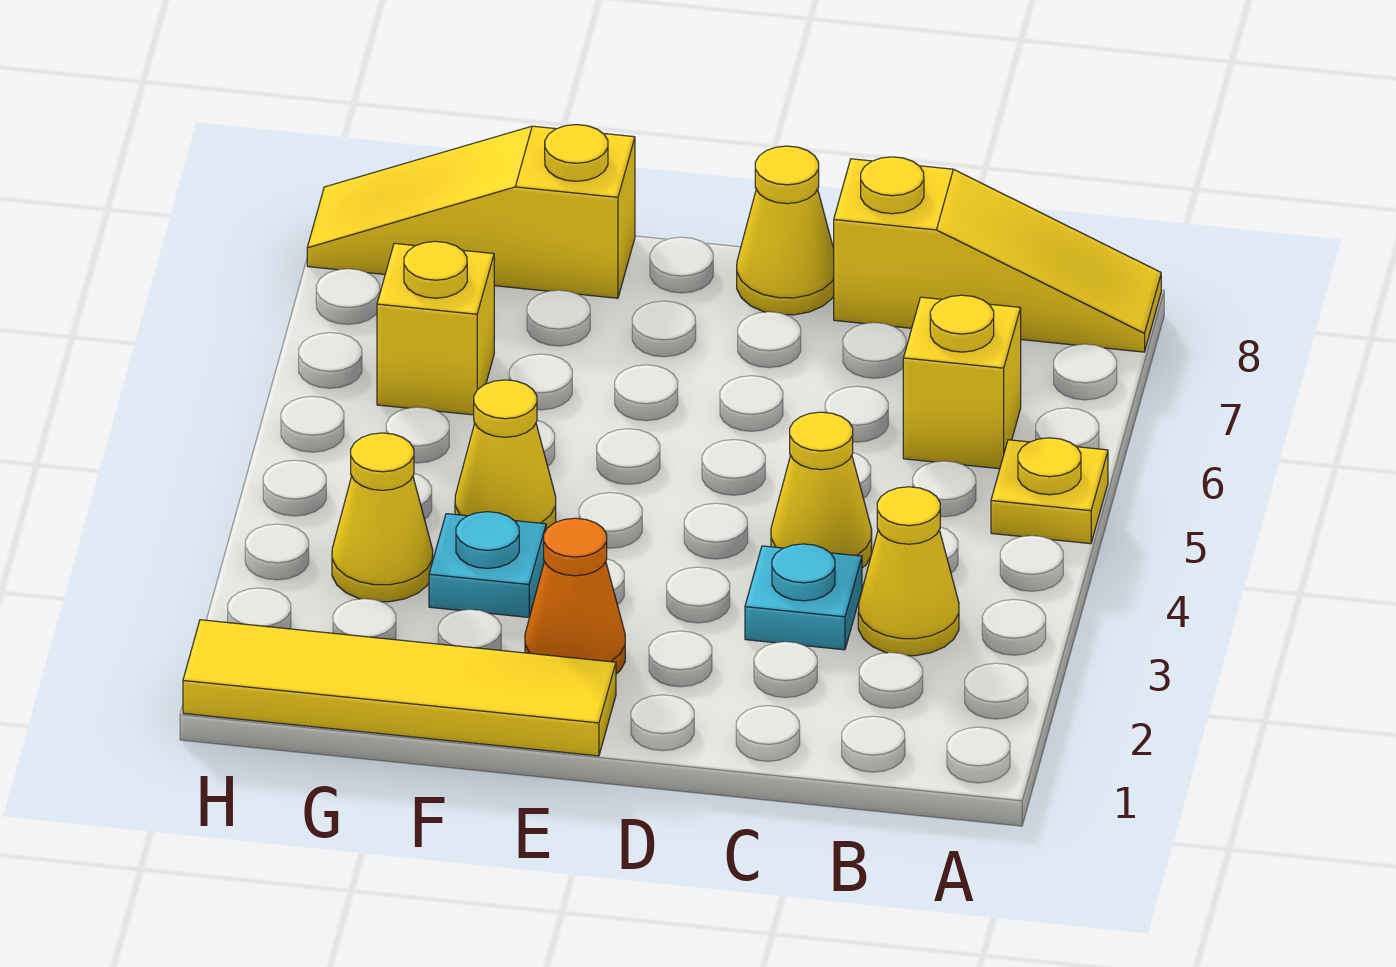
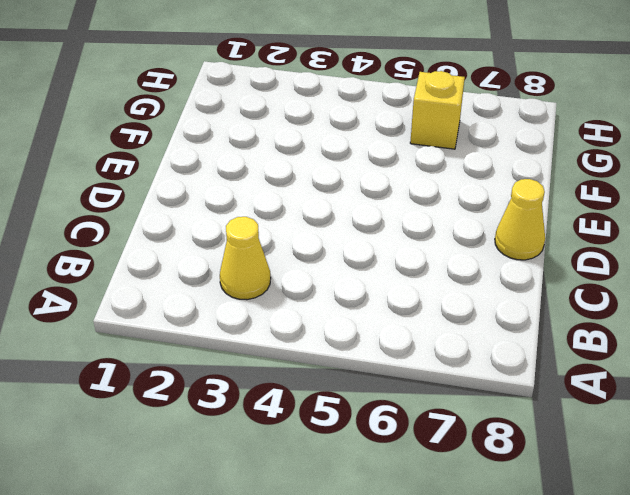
none -> yellow plate A5 level 1
none -> yellow slope A8:C8 level 1 top C
none -> yellow brick B6 level 1

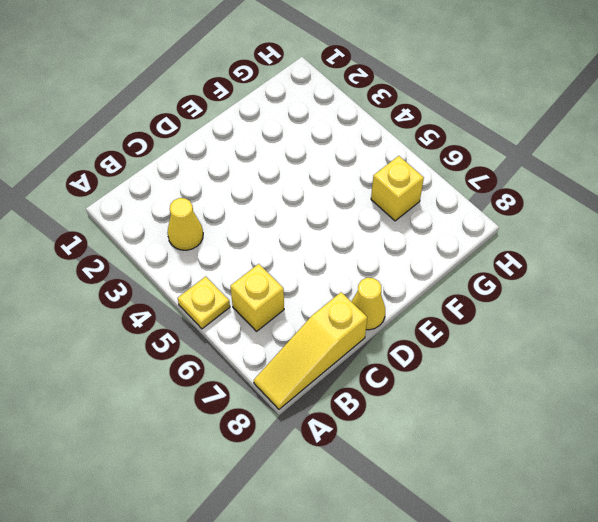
none -> cyan plate C3 level 1
none -> yellow cone C4 level 1
none -> yellow tile E1:H1 level 1

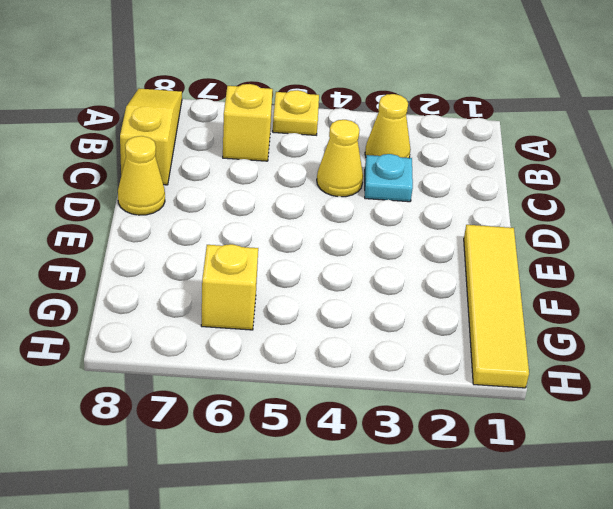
none -> orange cone E2 level 1
none -> cyan plate F3 level 1
none -> yellow cone F4 level 1

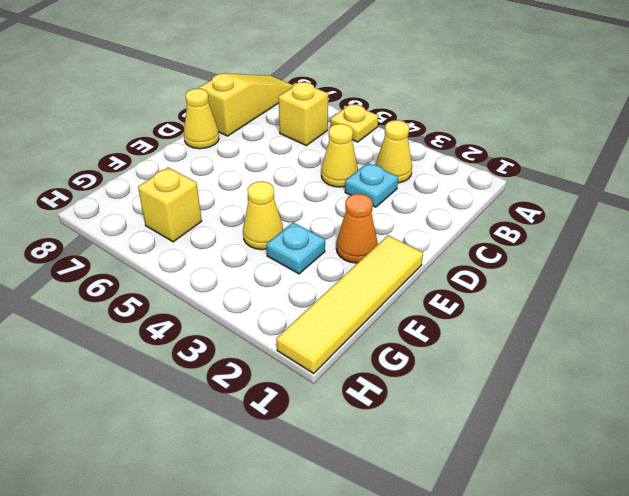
none -> yellow slope F8:H8 level 1 top F
none -> yellow cone G3 level 1

